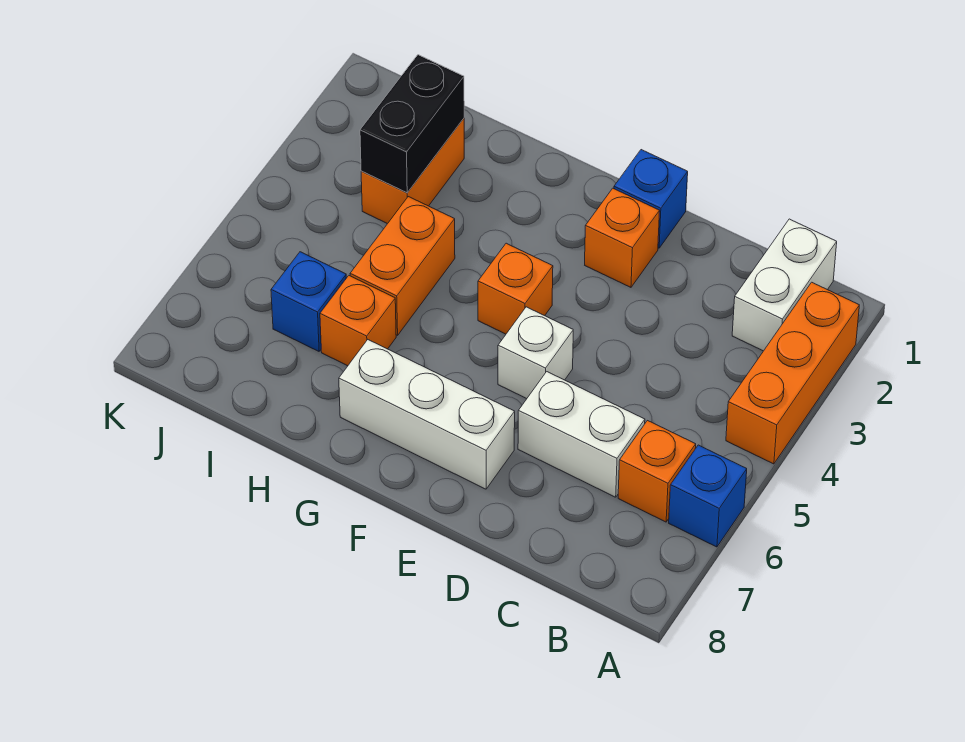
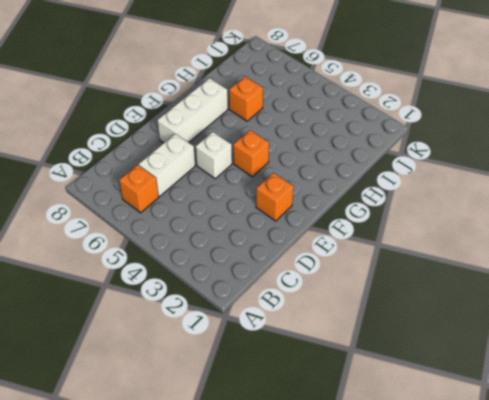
none -> orange brick A2:A4 level 1
none -> blue brick A6 level 1
none -> white brick B1:B2 level 1

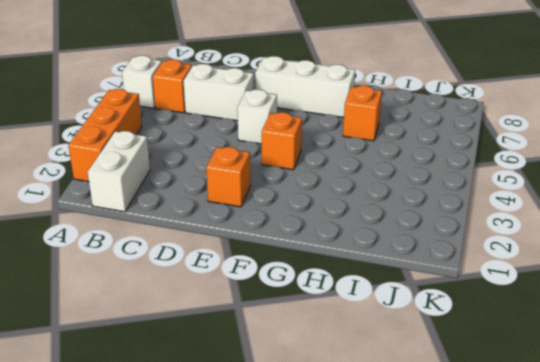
white brick A6 level 1 -> blue brick A6 level 1
none -> blue brick E1 level 1
none -> orange brick H4:H5 level 1
none -> orange brick I2:I3 level 1

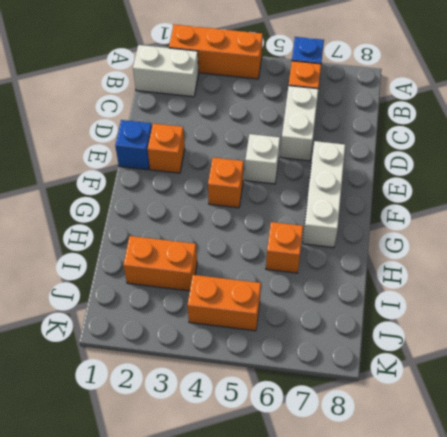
orange brick J4:J5 level 1 -> orange brick H4:H5 level 1
none -> blue brick I6 level 1
none -> black brick I2:I3 level 2

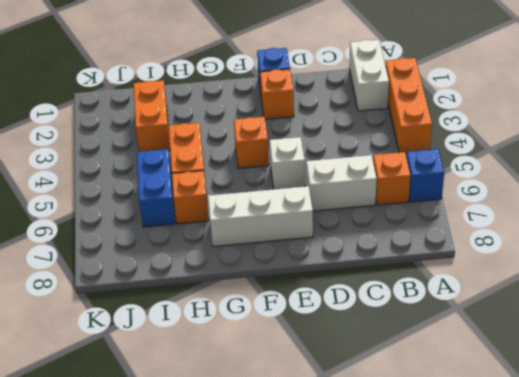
blue brick I5:I6 level 1 -> blue brick I6 level 1
none -> black brick I2:I3 level 2

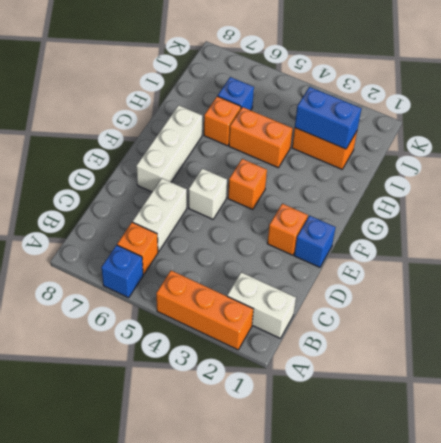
blue brick I2:I3 level 2 -> black brick I2:I3 level 2

